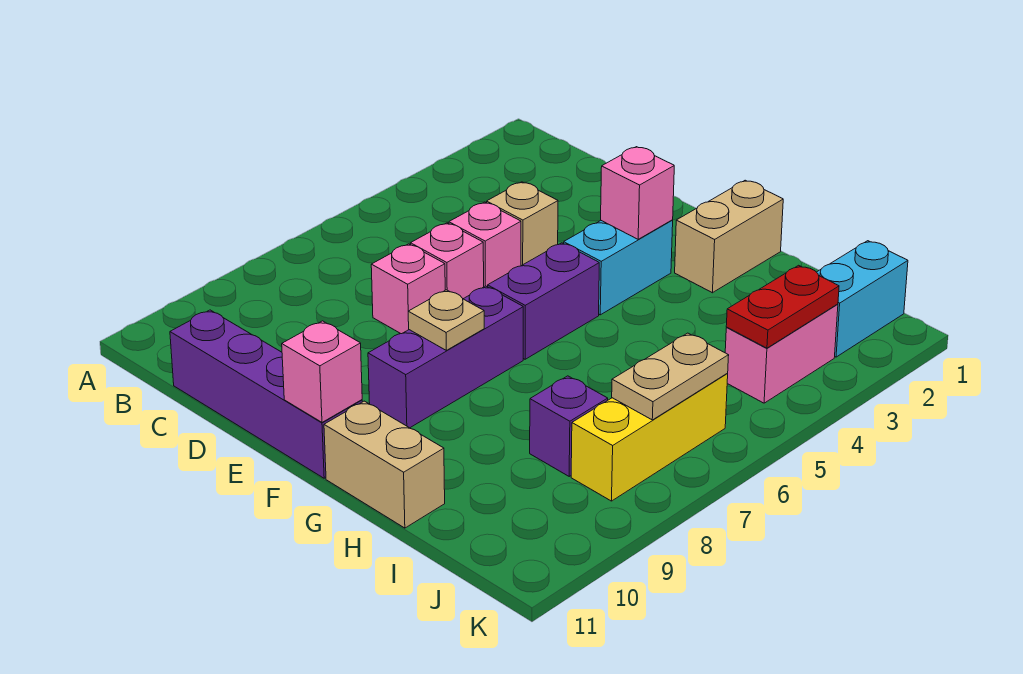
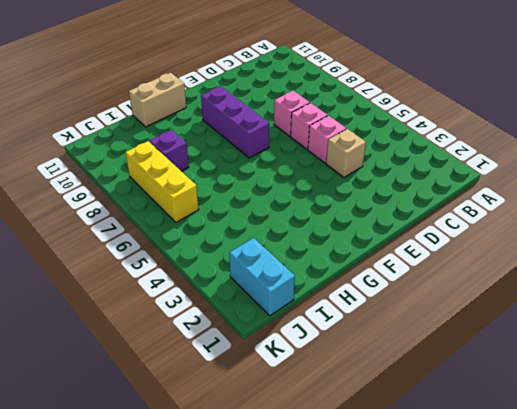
none -> purple brick C11:F11 level 1
none -> cyan brick F3:F4 level 1
none -> purple brick F5:F6 level 1

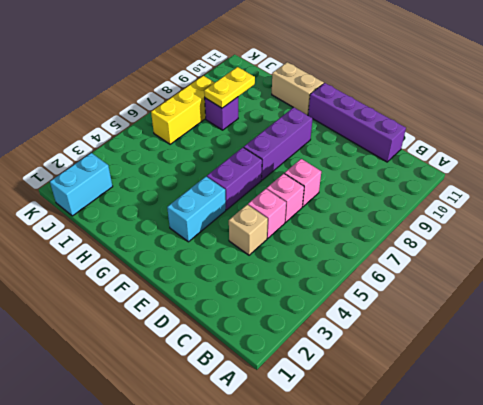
yellow plate I8:I9 level 2 -> none
none -> tan brick G1:G2 level 1
none -> pink brick J3:J4 level 1
none -> pink brick F3 level 2

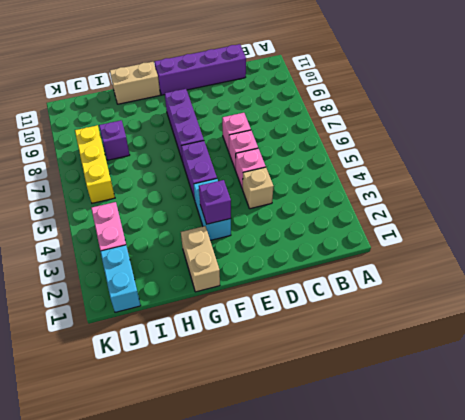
purple brick F3 level 2 -> pink brick F3 level 2
none -> tan plate F8 level 2
none -> pink brick F11 level 2
none -> red plate J3:J4 level 2

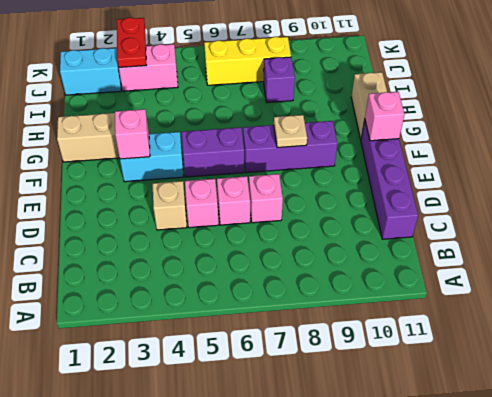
red plate J3:K3 level 2 -> red plate J3:J4 level 2
none -> tan plate J6:J7 level 2

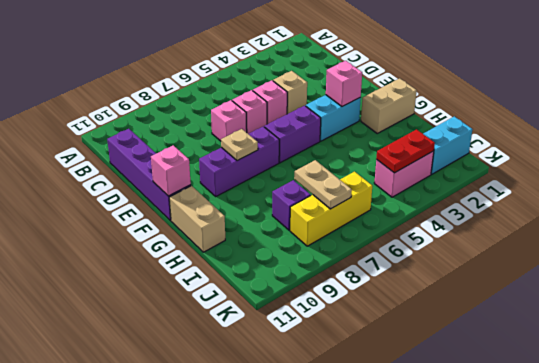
tan plate I7:J7 level 2 -> tan plate J6:J7 level 2

